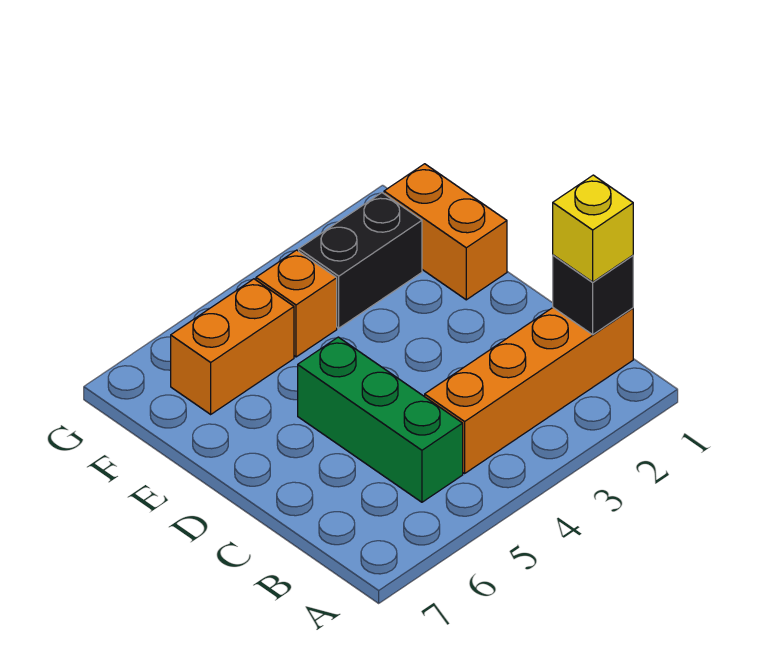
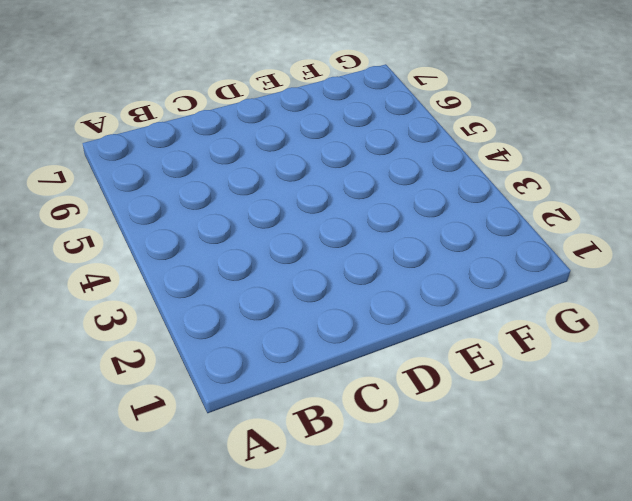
none -> orange brick B1:B4 level 1
none -> green brick B5:D5 level 1

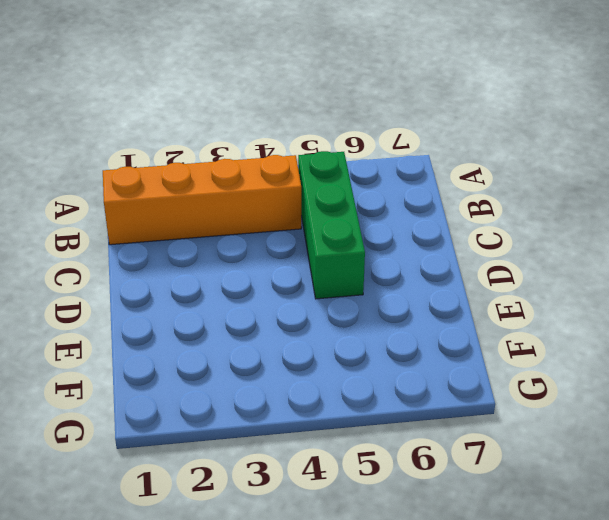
none -> orange brick E1:F1 level 1
none -> black brick F2:F3 level 1

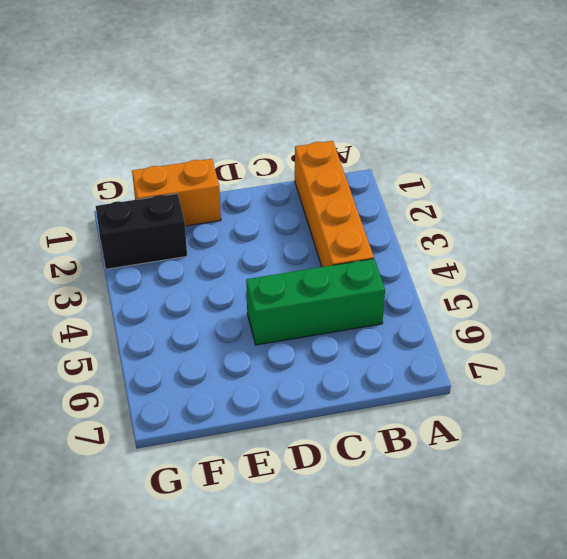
black brick F2:G2 level 1 -> black brick F2:F3 level 1
none -> orange brick F4 level 1
none -> orange brick F5:F6 level 1

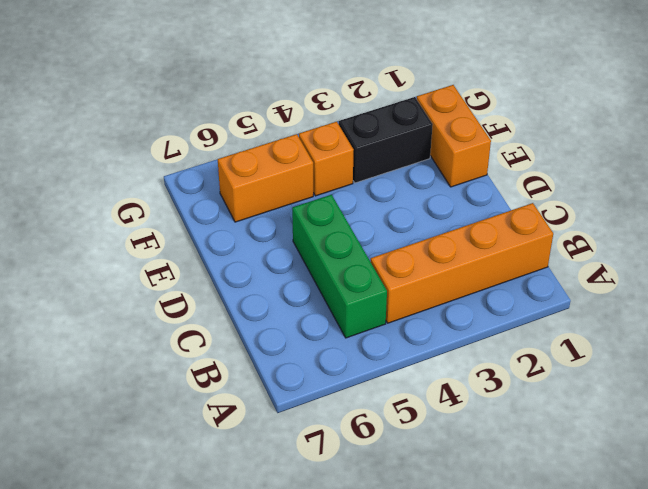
none -> black brick B1 level 2
none -> yellow brick B1 level 3

